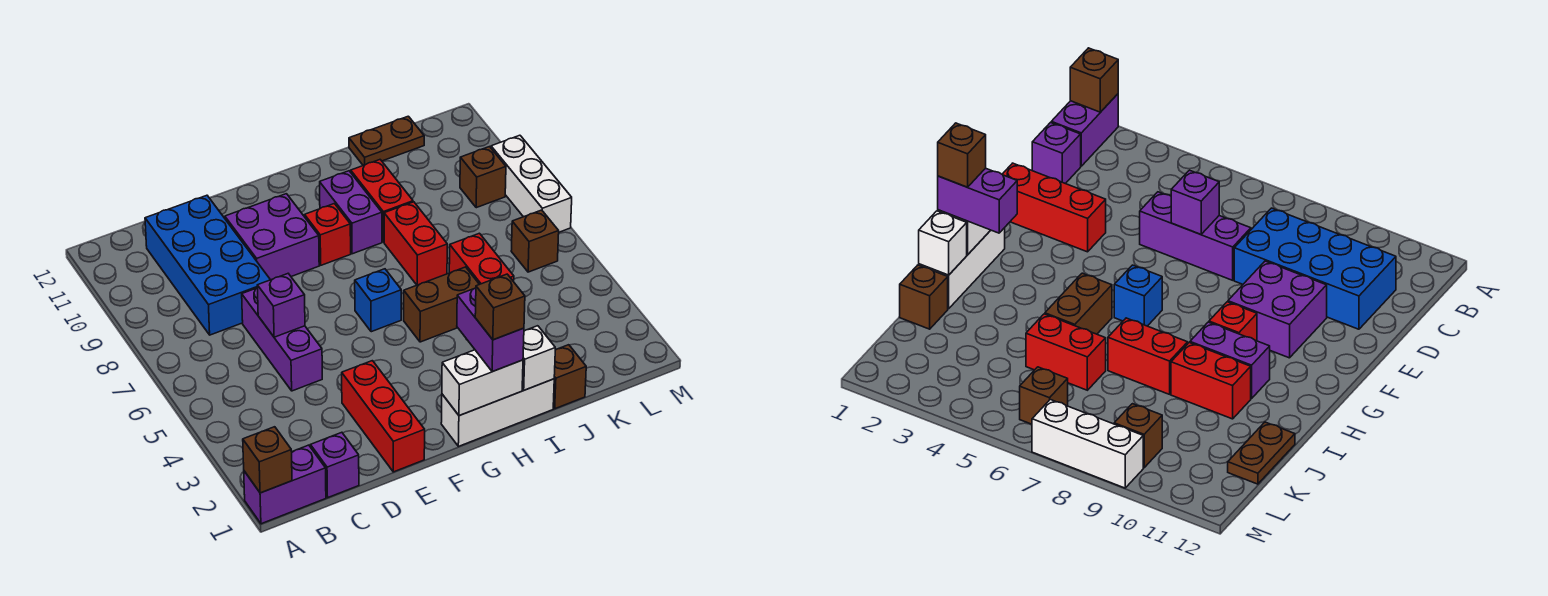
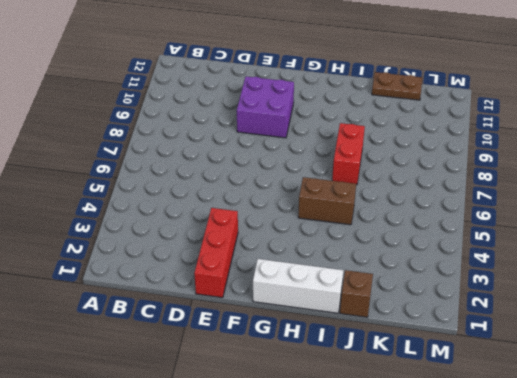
none -> purple brick A1:B1 level 1
none -> purple brick C1 level 1
none -> blue brick C8:D11 level 1

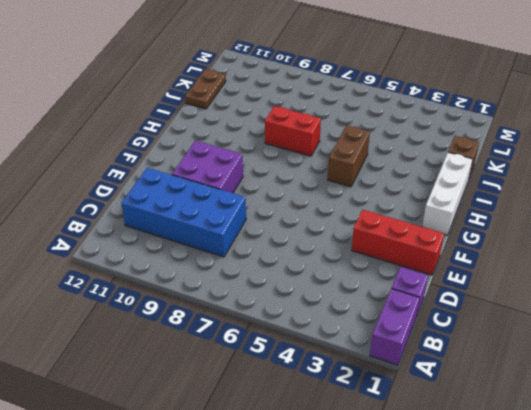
none -> purple brick D5:D7 level 1
none -> blue brick G6 level 1
none -> red brick G9 level 1

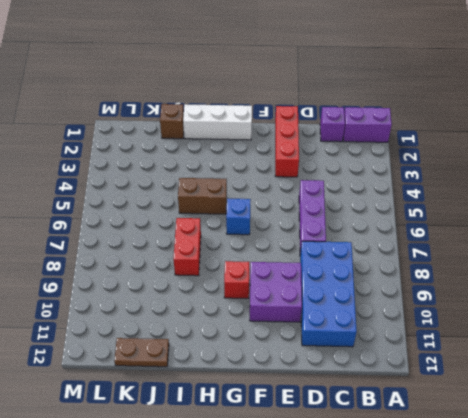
none -> purple brick H9:H10 level 1
none -> red brick I9:I10 level 1
none -> red brick J5:J6 level 1

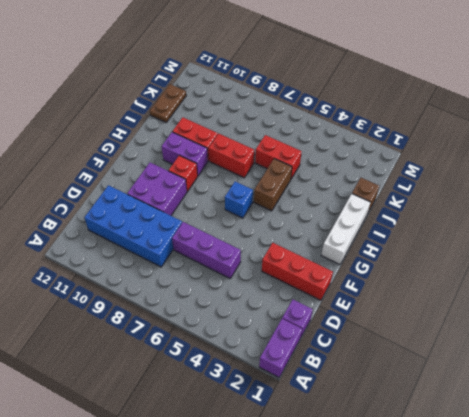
none -> brown brick L6 level 1
none -> brown brick L9 level 1
none -> white brick M7:M9 level 1

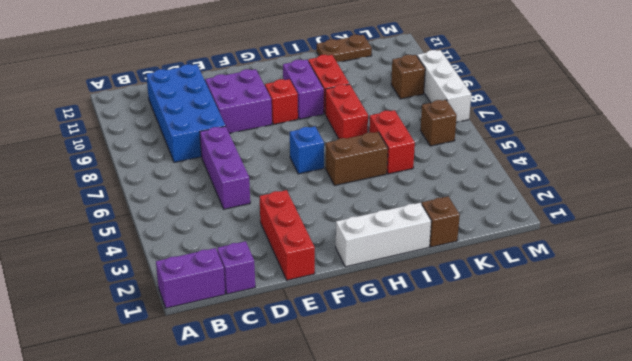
none -> brown brick A1 level 2
none -> purple brick D6 level 2
none -> white brick G1:H1 level 2

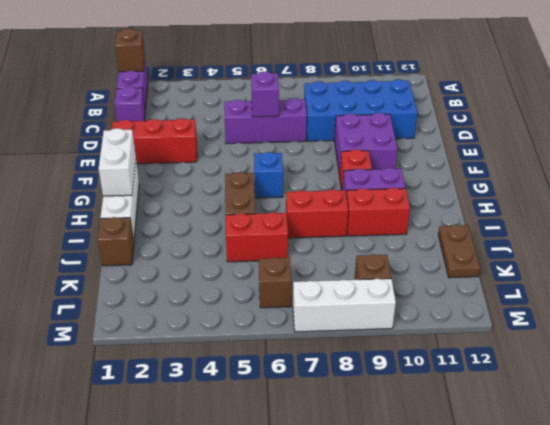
none -> white brick I1 level 2
none -> purple brick H1:H2 level 3
none -> brown brick H1 level 4

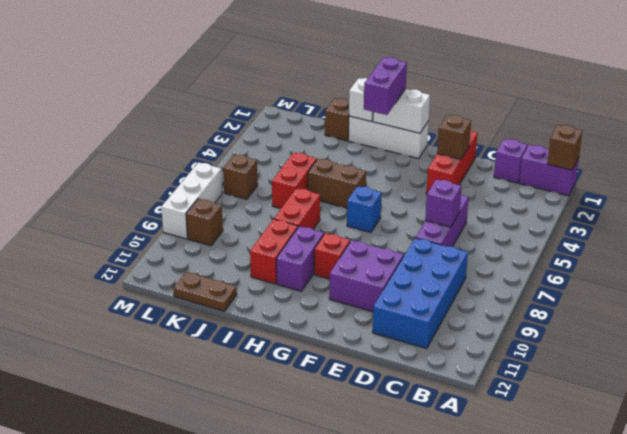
brown brick E2 level 2 -> brown brick H1 level 4

